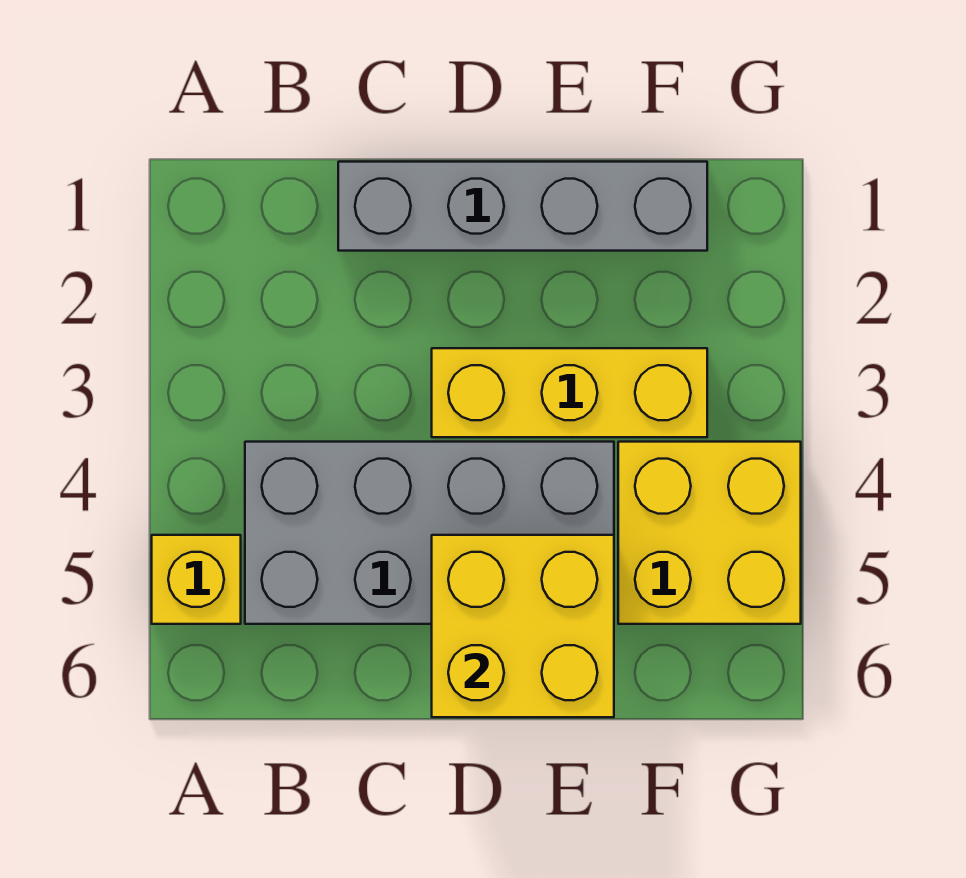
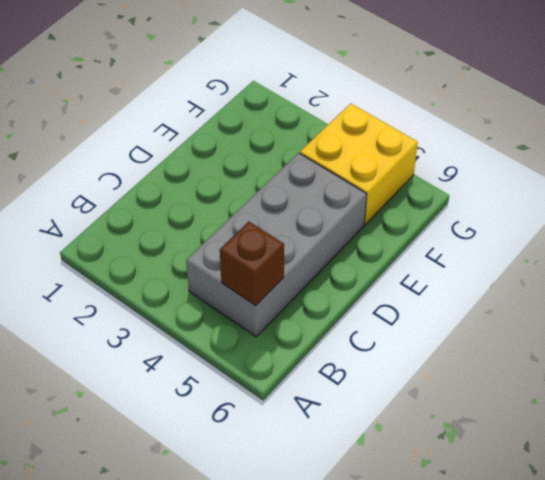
brown brick B5 level 2 -> none
none -> yellow brick A5 level 1
none -> grey brick C1:F1 level 1

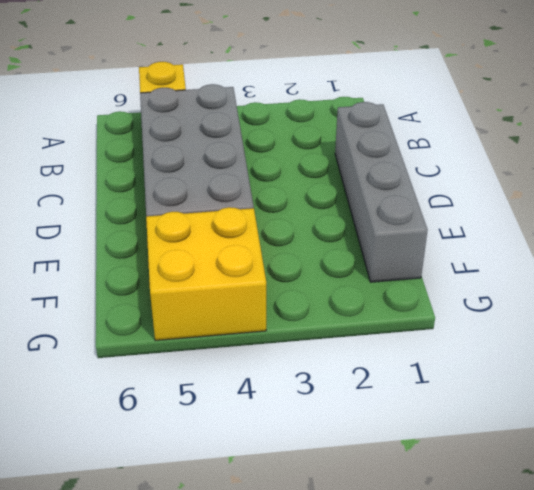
none -> yellow brick D3:F3 level 1
none -> yellow brick D5:E6 level 2

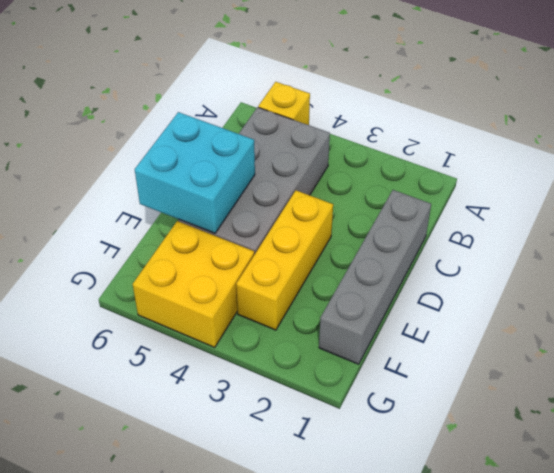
cyan brick D5:E6 level 2 -> yellow brick D5:E6 level 2

